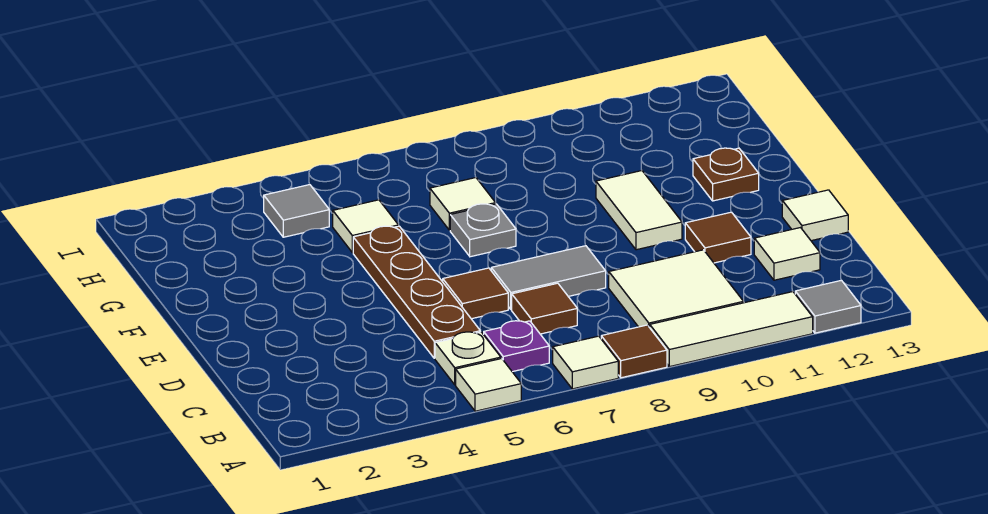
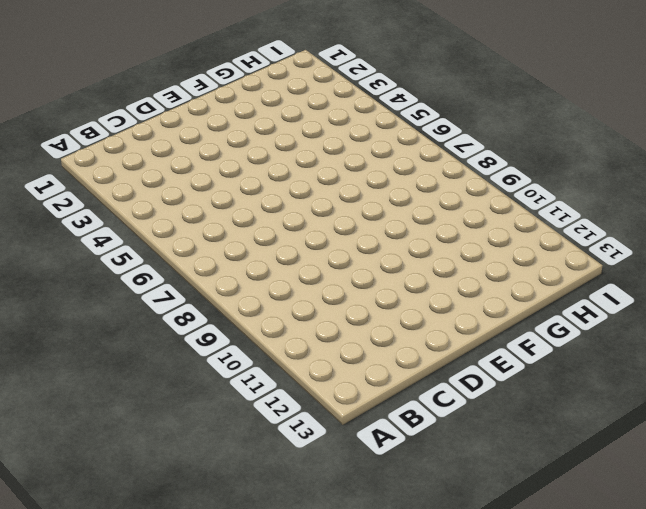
none -> white tile A5 level 1
none -> white tile A7 level 1
none -> brown tile A8 level 1

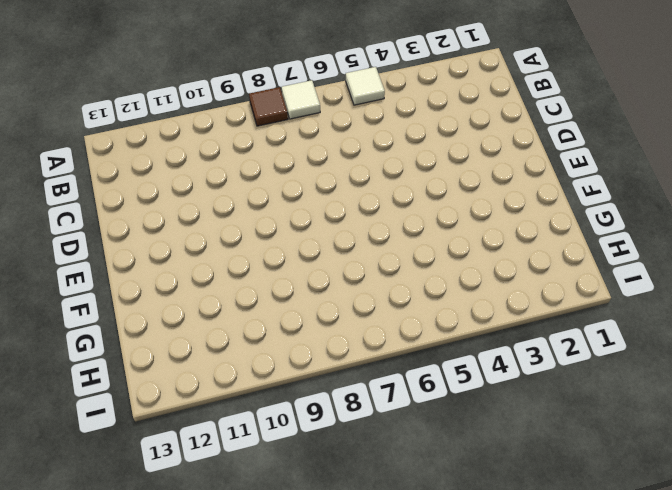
none -> white tile A9:A11 level 1
none -> grey tile A12 level 1
none -> white plate B5 level 1

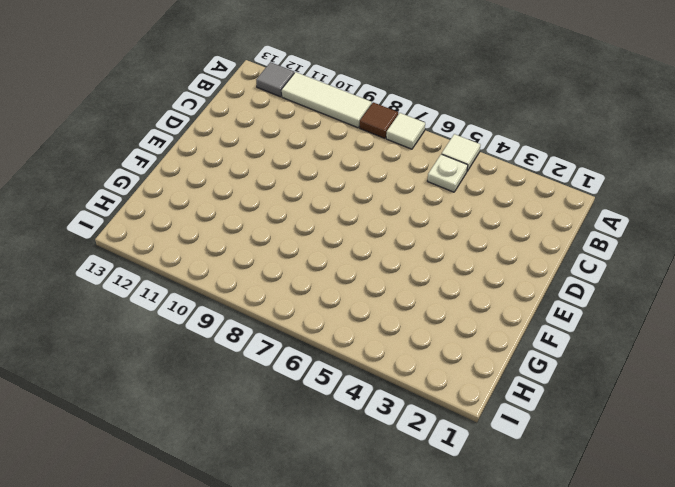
none -> purple plate B6 level 1
none -> white tile B9:C10 level 1
none -> brown plate C5:F5 level 1

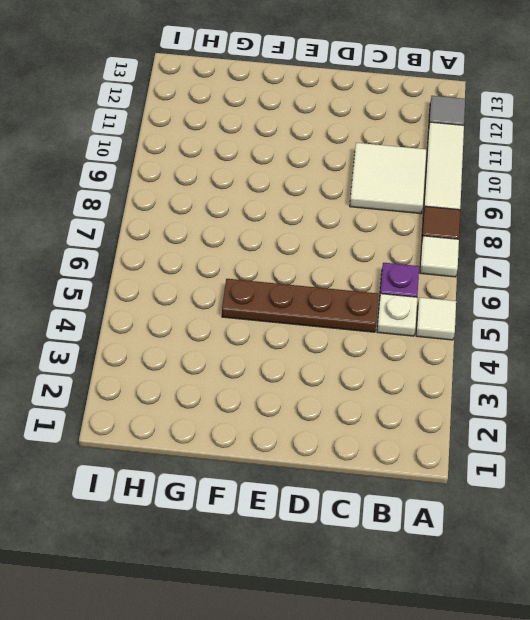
none -> brown tile C7 level 1
none -> white tile C12 level 1
none -> brown tile D6 level 1

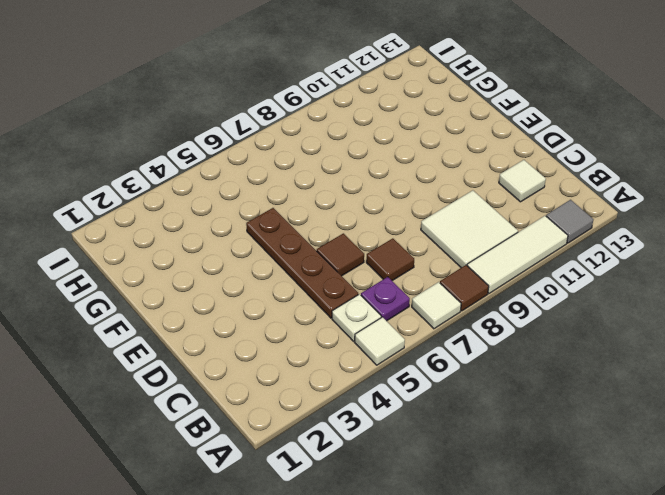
none -> grey tile D7:D8 level 1
none -> brown tile D11 level 1
none -> white tile D13 level 1

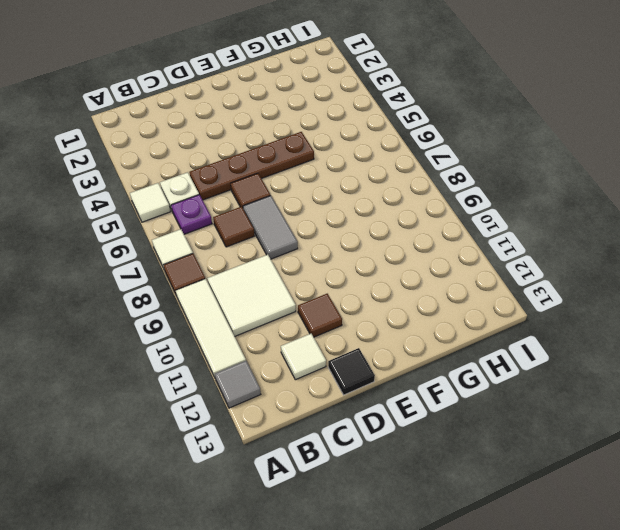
black tile D13 level 1 -> white tile D13 level 1
none -> white tile E10:F10 level 1
none -> grey plate F7 level 1
none -> brown plate F12 level 1

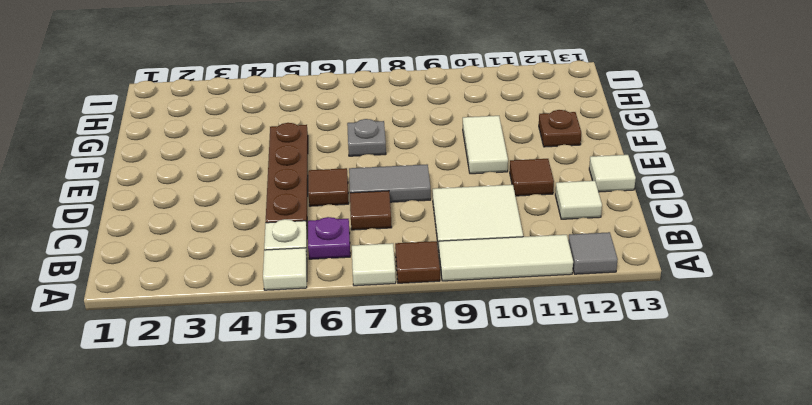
none -> white tile G5 level 1
none -> white tile G7 level 1
none -> grey tile H4 level 1

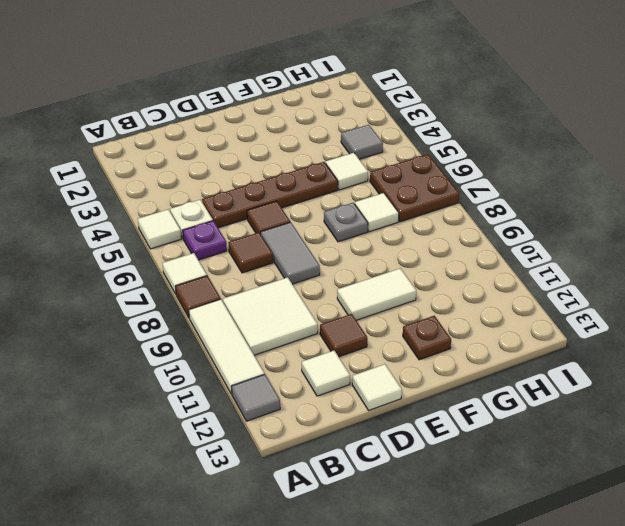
brown plate H6:I7 level 1 -> none

